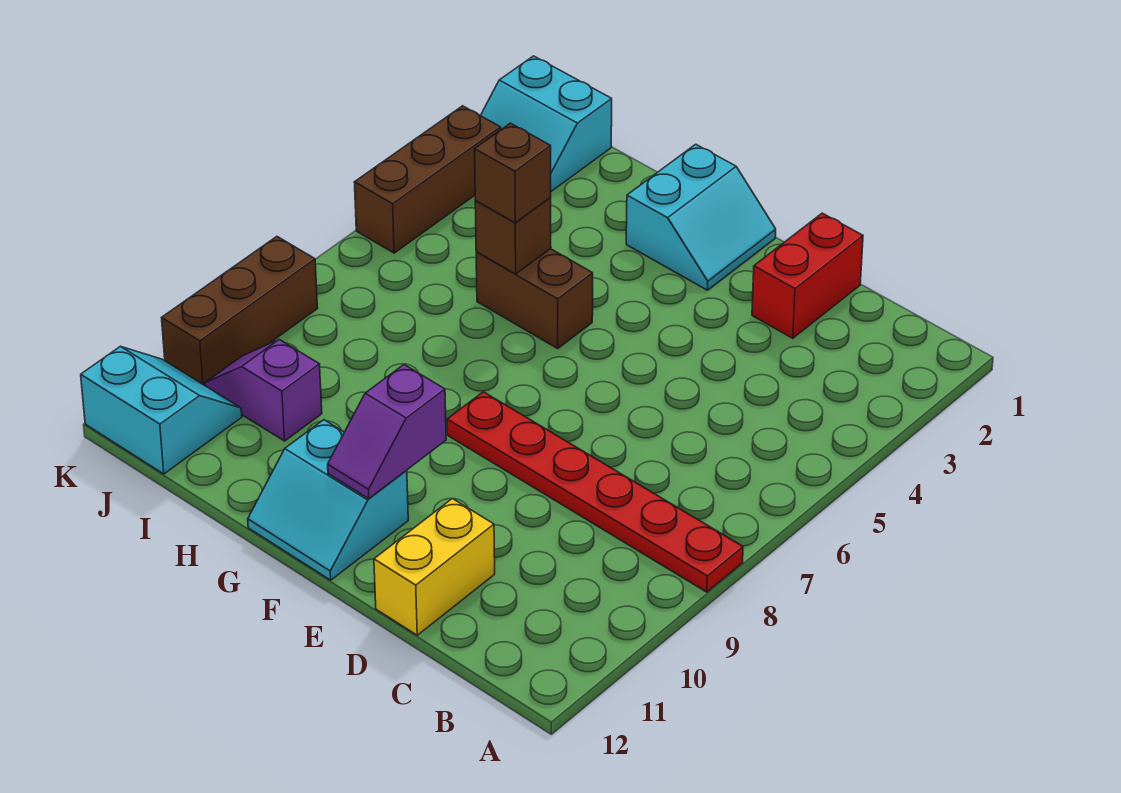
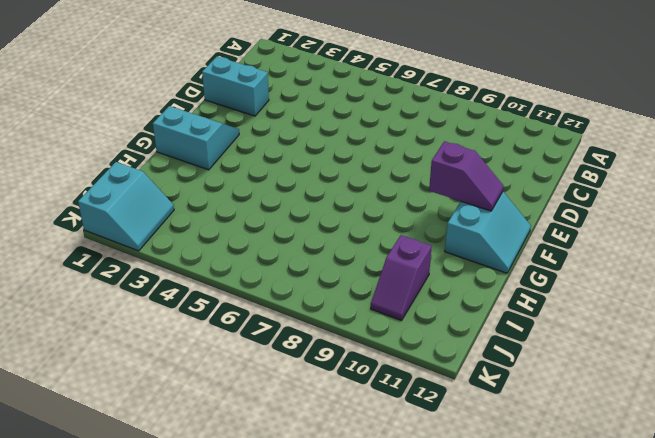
cyan brick D1:D2 level 1 -> red brick D1:D2 level 1
none -> red plate A8:F8 level 1
none -> yellow brick D11:D12 level 1
none -> brown brick G5:H5 level 1

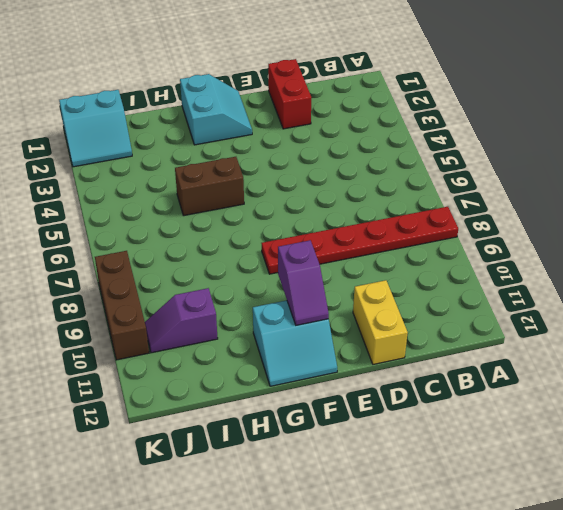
none -> cyan slope J11:K12 level 1 top 12
none -> brown brick K3:K5 level 1
none -> brown brick H5 level 2

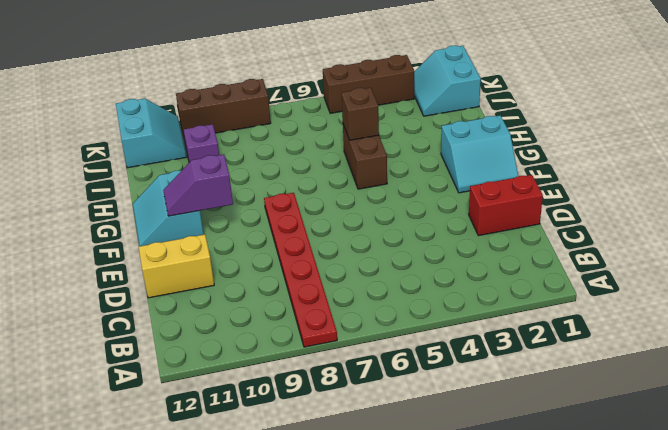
none -> brown brick H5 level 3

